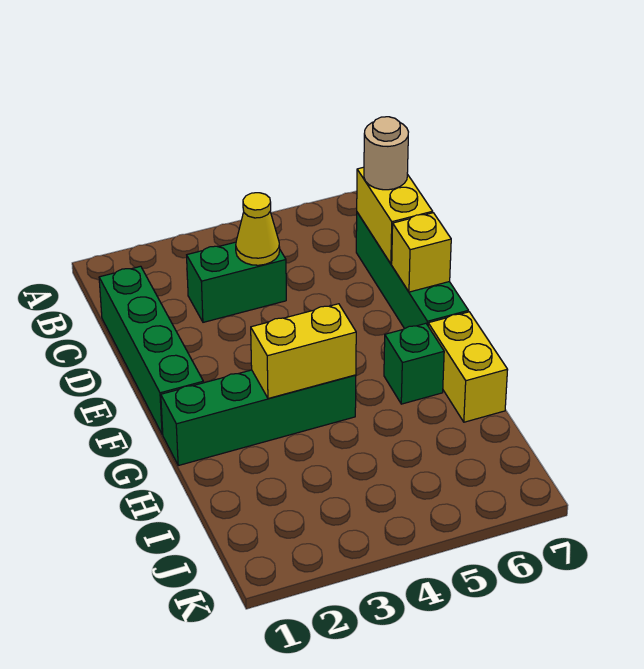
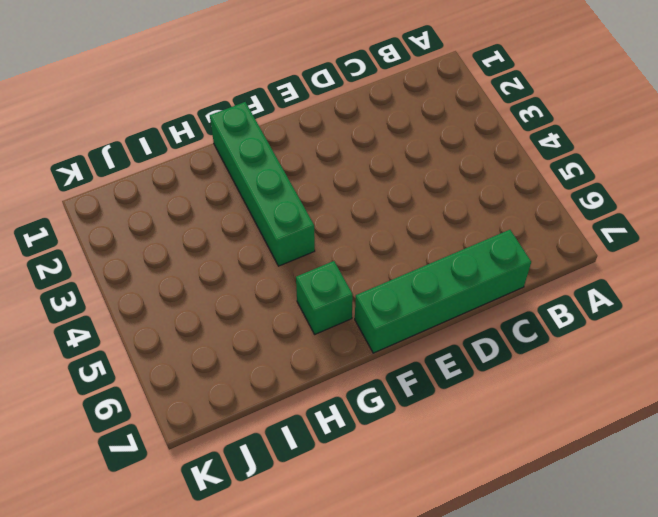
none -> green brick C1:F1 level 1
none -> green brick C3:C4 level 1

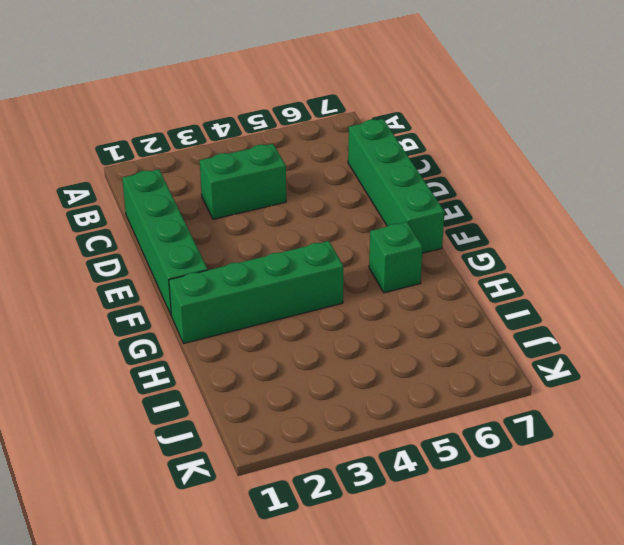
none -> yellow brick G7:H7 level 1
none -> yellow cone C4 level 2

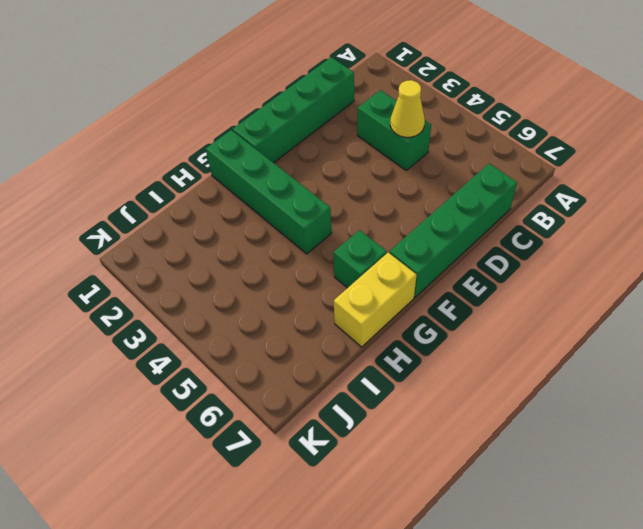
none -> yellow brick C7:D7 level 2
none -> yellow brick E7 level 2

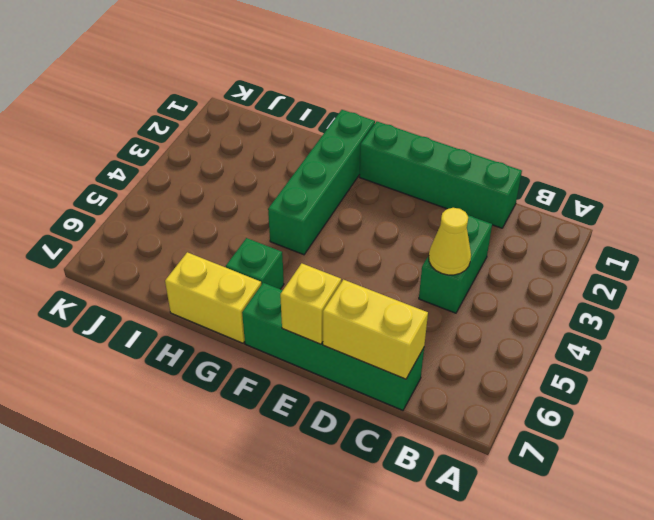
none -> yellow brick G3:G4 level 2
none -> tan round brick C7 level 3

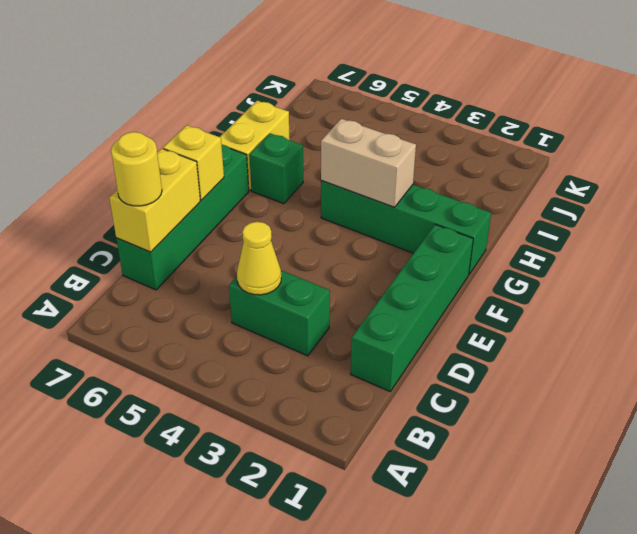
yellow round brick C7 level 3 -> tan round brick C7 level 3
tan brick G3:G4 level 2 -> yellow brick G3:G4 level 2

